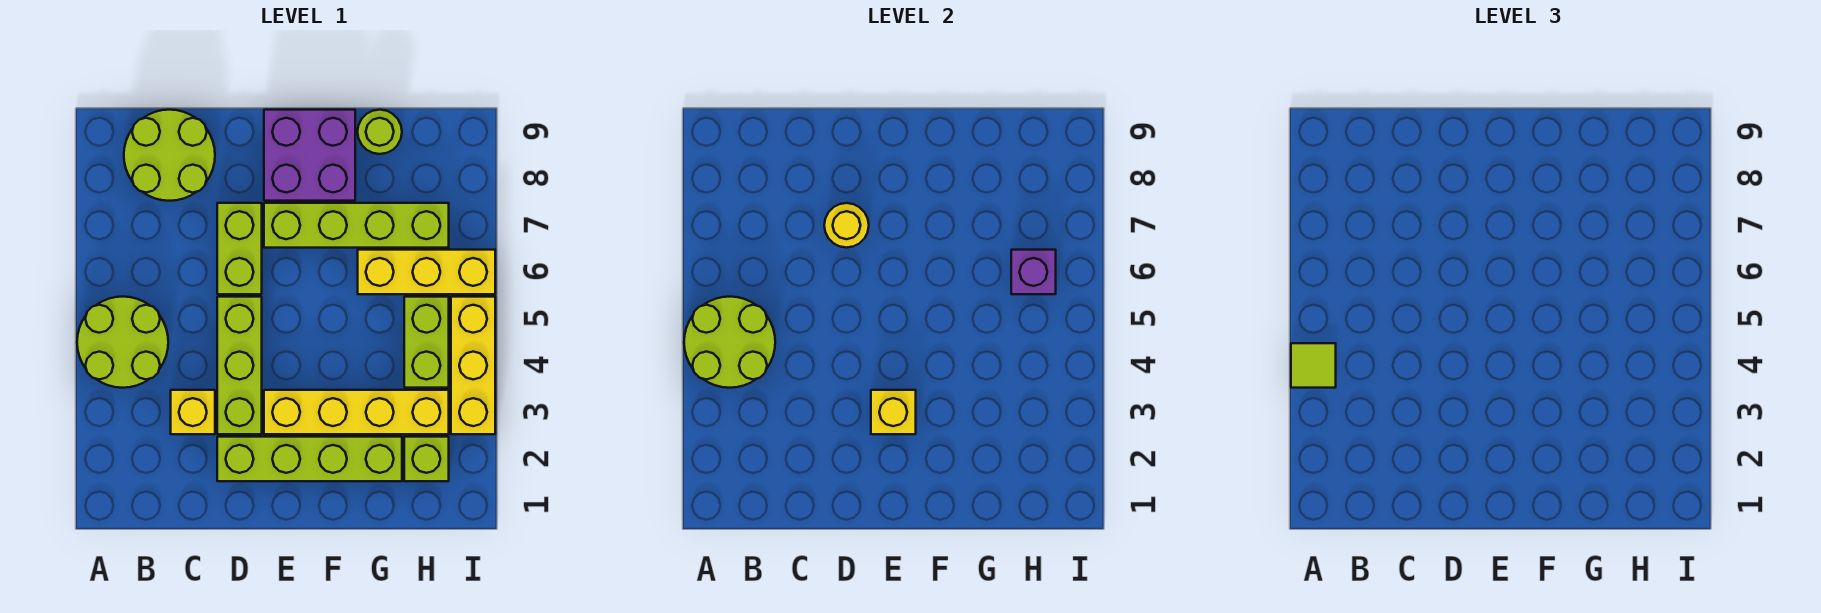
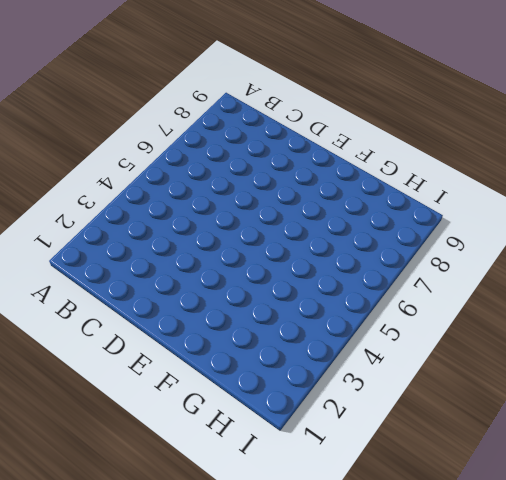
none -> lime round brick A4:B5 level 1
none -> lime round brick B8:C9 level 1
none -> yellow brick C3 level 1

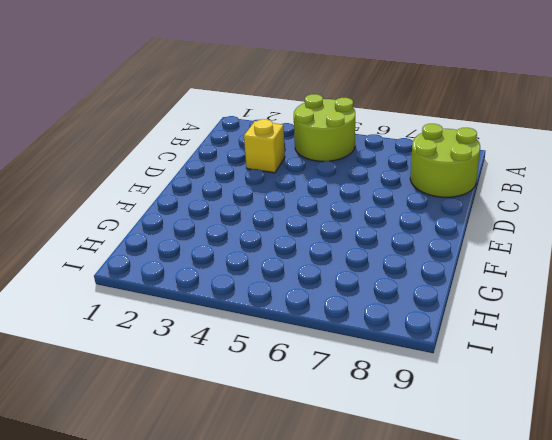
none -> lime brick D2:G2 level 1
none -> lime brick D3:D5 level 1
none -> lime brick D6:D7 level 1

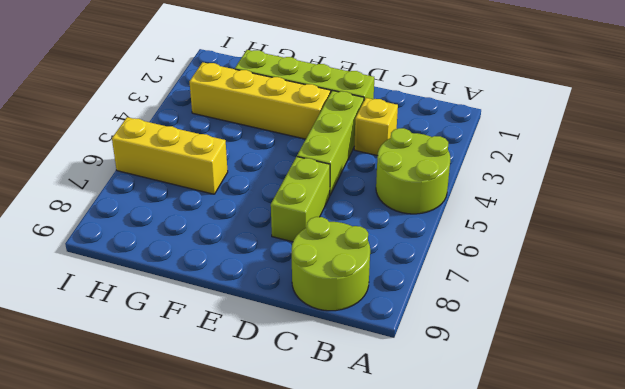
none -> lime brick E7:H7 level 1
none -> purple brick E8:F9 level 1
none -> lime round brick G9 level 1

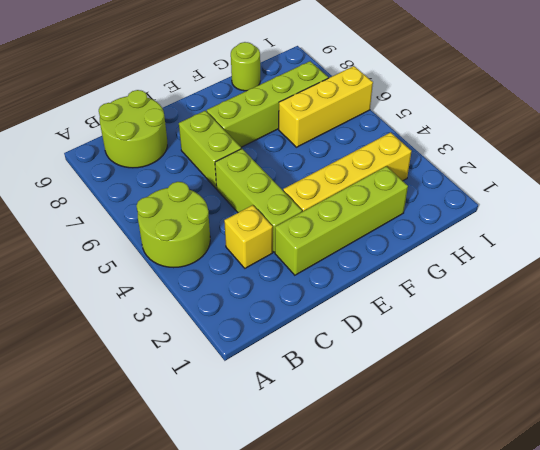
none -> purple brick E8:F9 level 1
none -> lime brick H2 level 1
none -> lime brick H4:H5 level 1

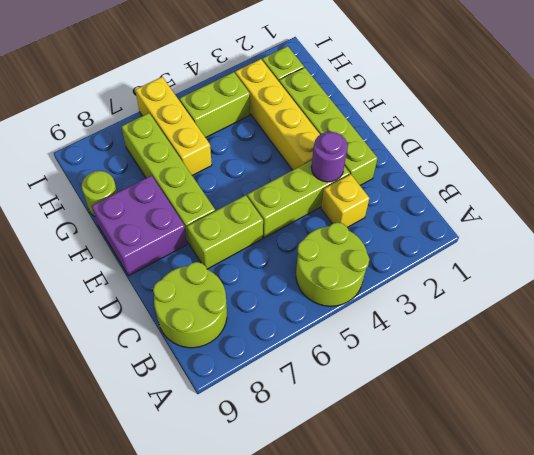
purple round brick D3 level 2 -> none
none -> yellow brick I3:I5 level 1
none -> lime round brick A4:B5 level 2
none -> yellow round brick D7 level 2

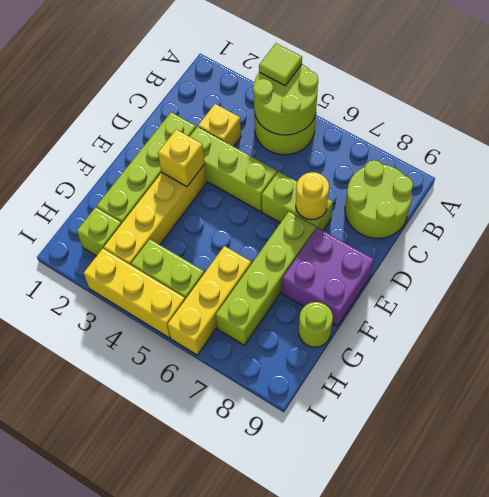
none -> purple brick H6 level 2

